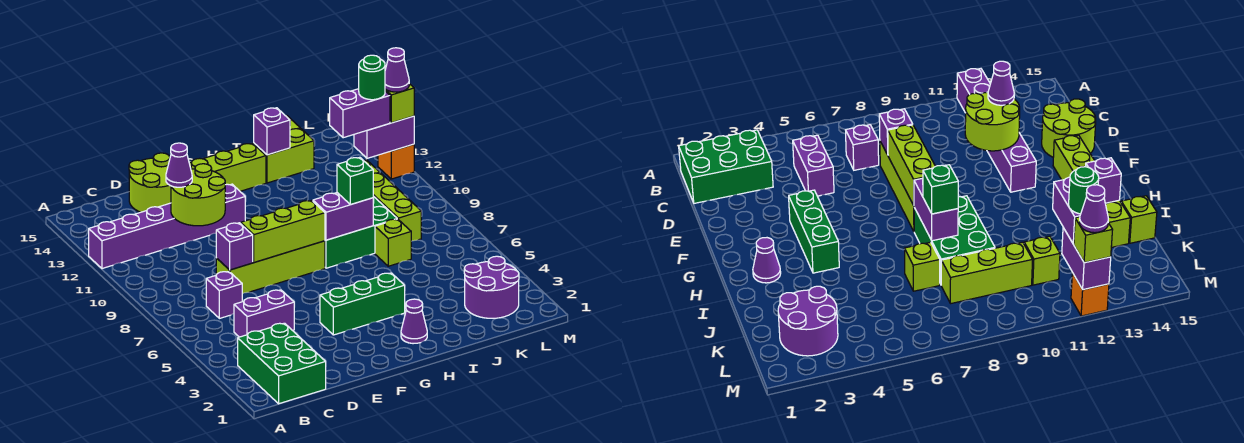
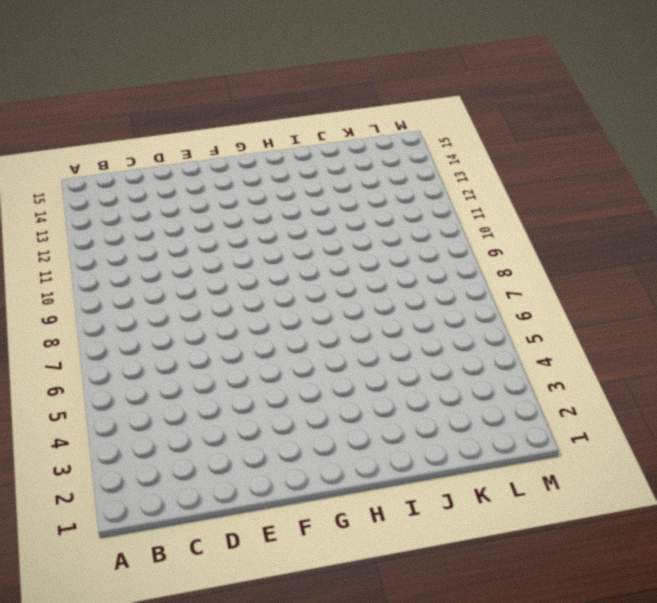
none -> purple brick A12:F12 level 1
none -> green brick B1:C3 level 1
none -> purple brick C5:D5 level 1

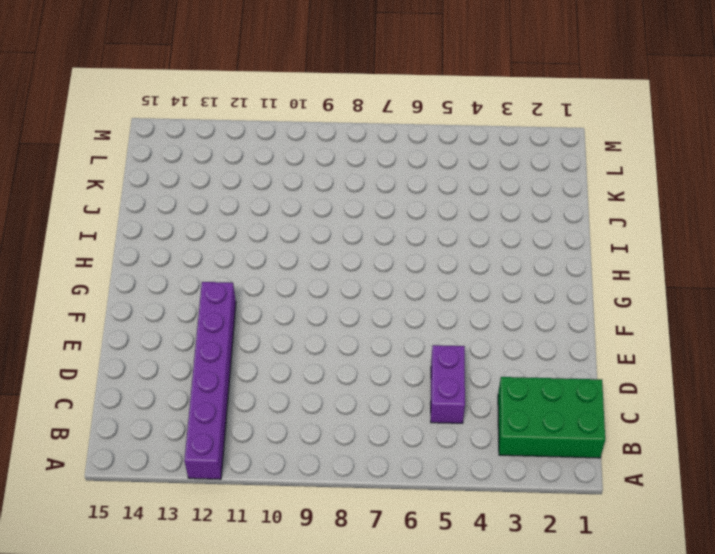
none -> purple brick C7 level 1
none -> lime brick D8:G8 level 1
none -> lime round brick D14:E15 level 1

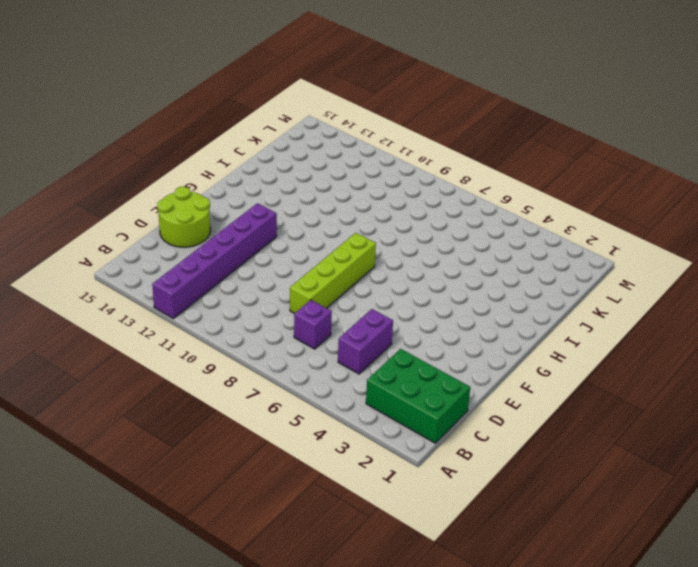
none -> green brick F4:H4 level 1
none -> lime brick F14:H14 level 1
none -> purple cone H2 level 1

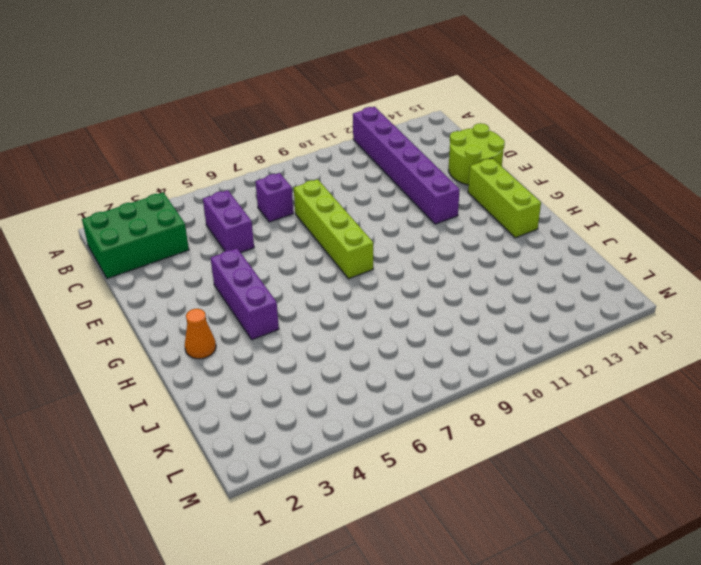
purple brick F4:H4 level 1 -> green brick F4:H4 level 1
orange cone H2 level 1 -> purple cone H2 level 1
none -> green brick H8:J9 level 1
none -> lime brick I14:J14 level 1
none -> lime brick J7 level 1

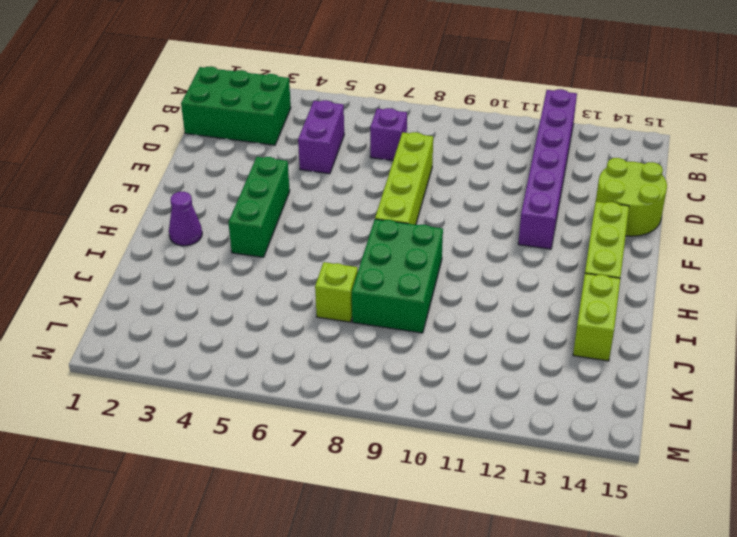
none -> lime brick J15 level 1
none -> purple round brick K2:L3 level 1
none -> lime brick K8:K10 level 1

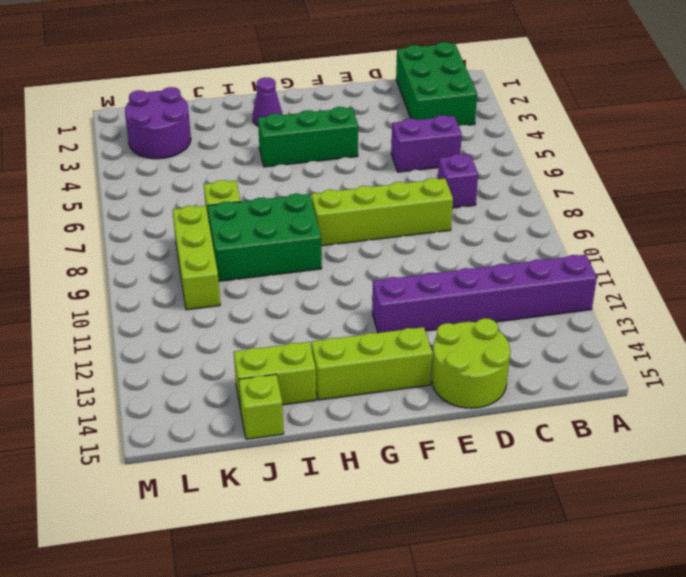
none -> lime brick K11 level 1
none -> orange brick M12 level 1
none -> purple brick D8 level 2

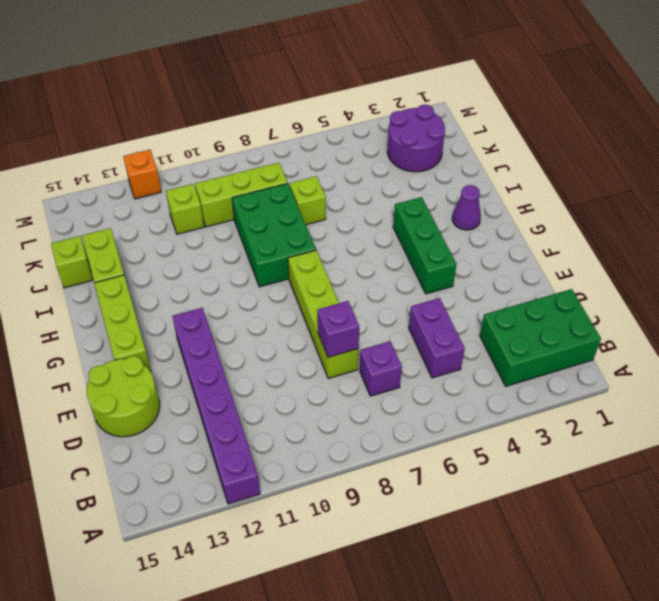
none -> lime round brick D11:E12 level 2
none -> lime brick E8:G8 level 2
none -> purple brick H8:I8 level 2

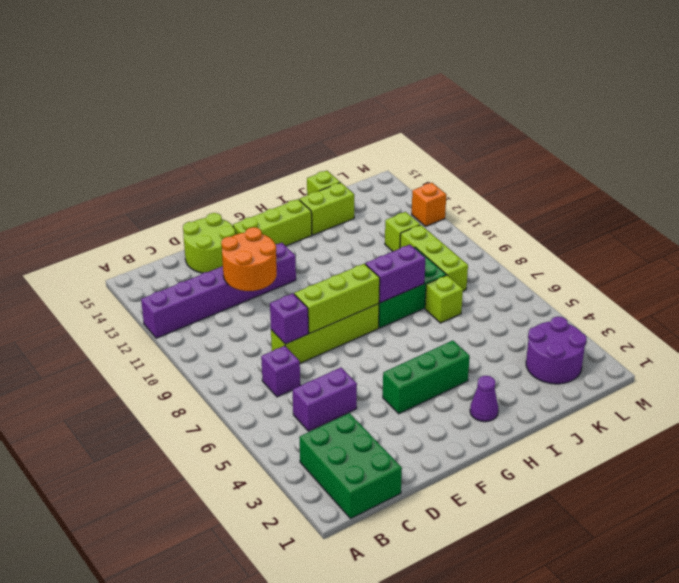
orange round brick D11:E12 level 2 -> lime round brick D11:E12 level 2
none -> purple brick I14 level 2
none -> purple brick L12:M12 level 2
none -> purple cone D12 level 3

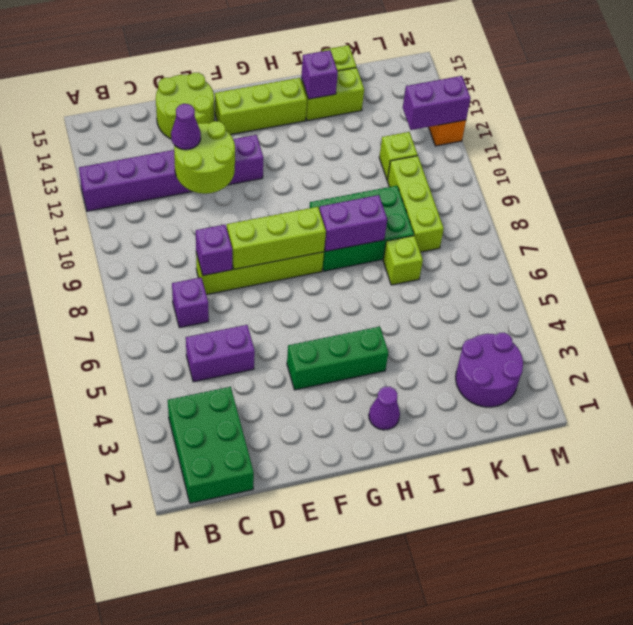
none -> green brick I8 level 3
none -> purple brick K12:L12 level 3
none -> lime brick M12 level 3

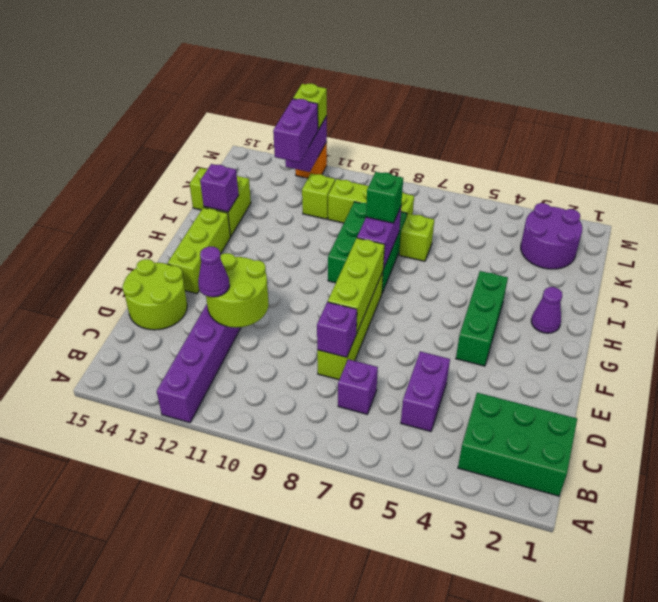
none -> green round brick L12 level 4
none -> purple cone M12 level 4

